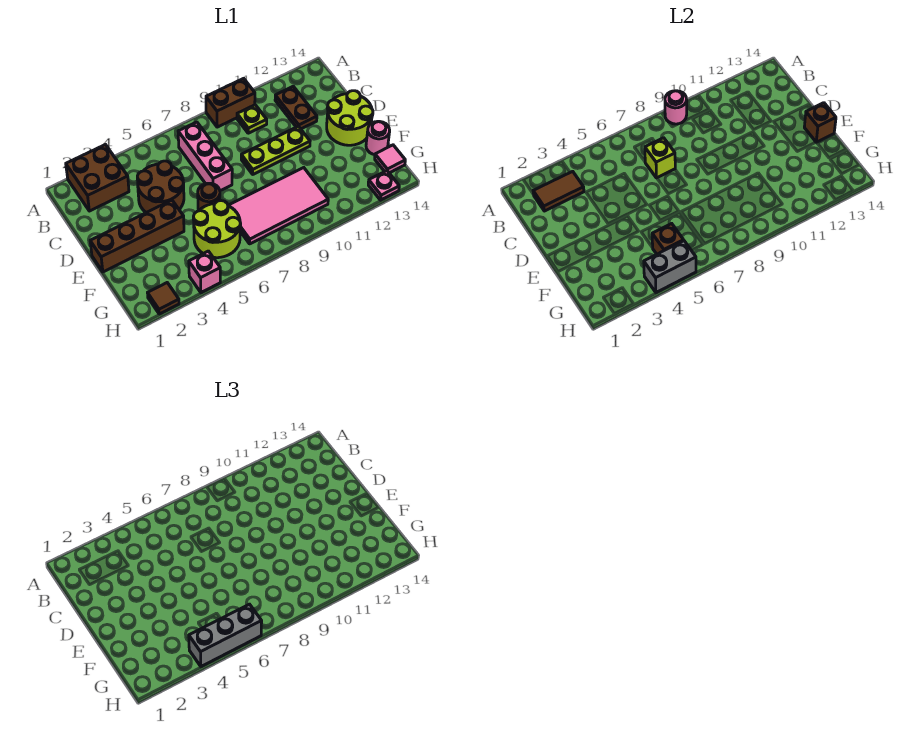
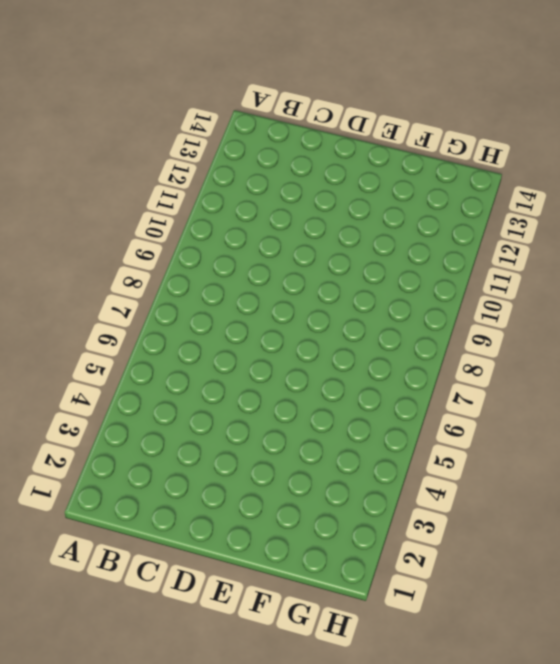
none -> brown brick A2:B3 level 1
none -> brown brick A9:A10 level 1
none -> pink brick B7:D7 level 1

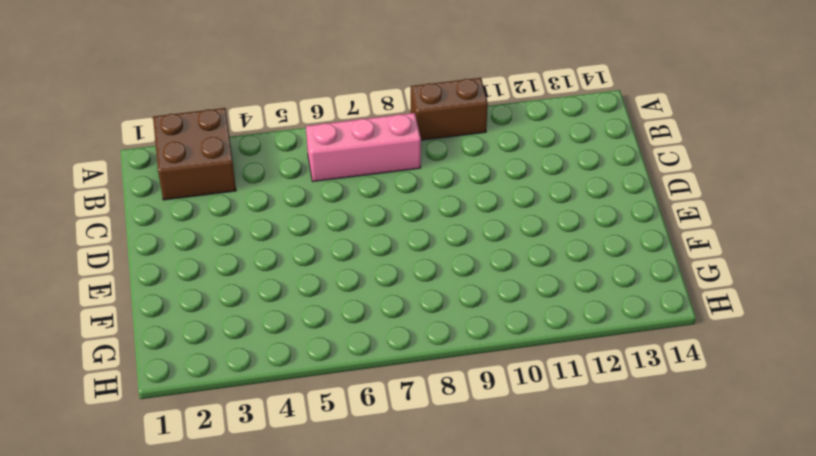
pink brick B6:B8 level 1 -> pink brick B7:D7 level 1
none -> lime plate B10 level 1
none -> brown plate B12:C12 level 1
none -> brown round brick C4:D5 level 1

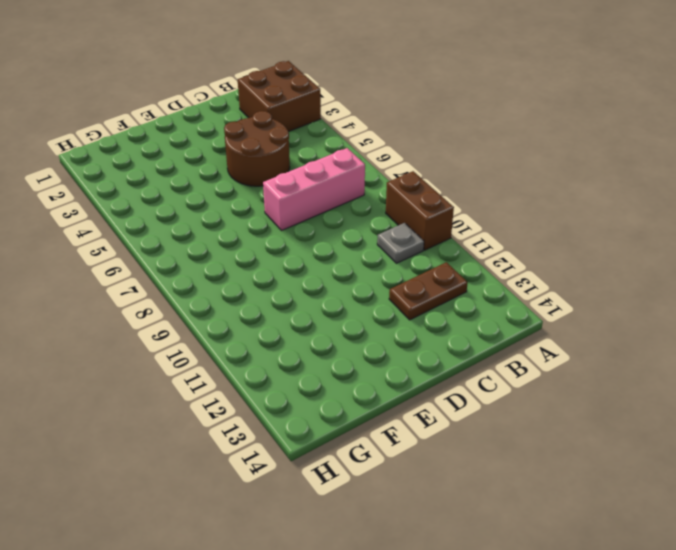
grey plate B10 level 1 -> lime plate B10 level 1
none -> lime plate D9:D11 level 1
none -> lime round brick D13:E14 level 1
none -> brown brick E1:E4 level 1

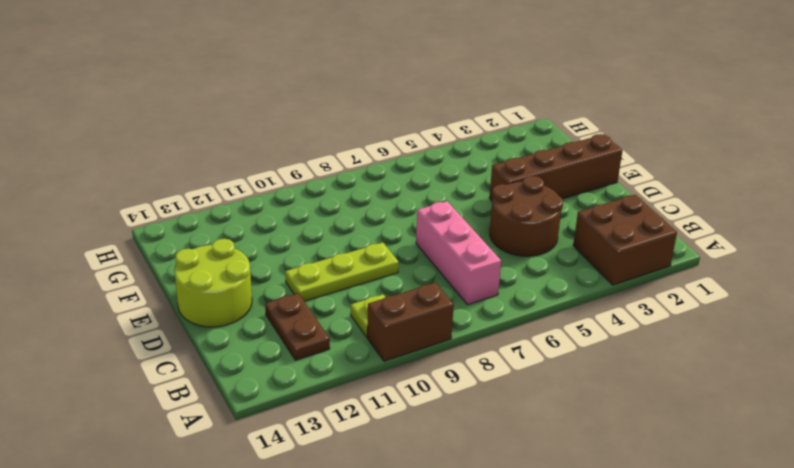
none -> brown round brick E6 level 1
none -> lime round brick F5:G6 level 1
none -> pink tile F7:G10 level 1

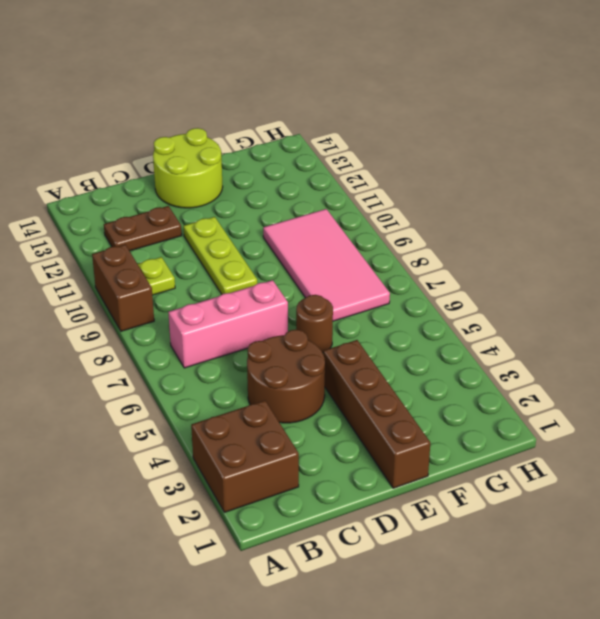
none -> lime round brick F5:G6 level 1
none -> pink round brick F14 level 1
none -> pink tile G14 level 1

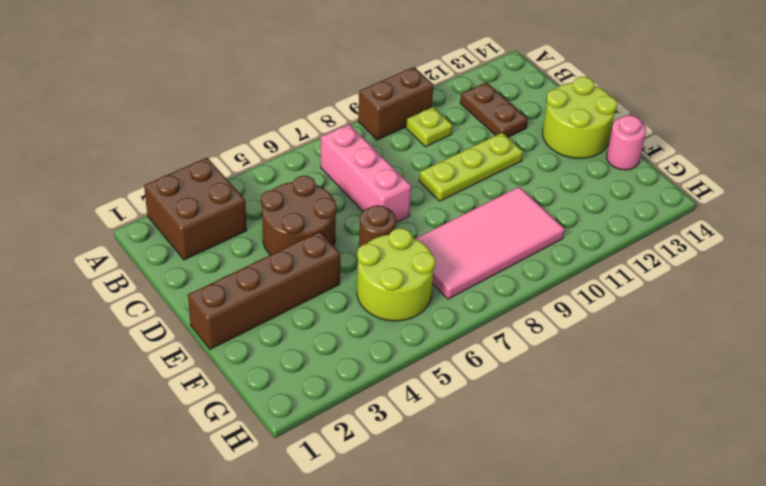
none -> pink tile G14 level 1
none -> brown tile H2 level 1
none -> pink brick H4 level 1

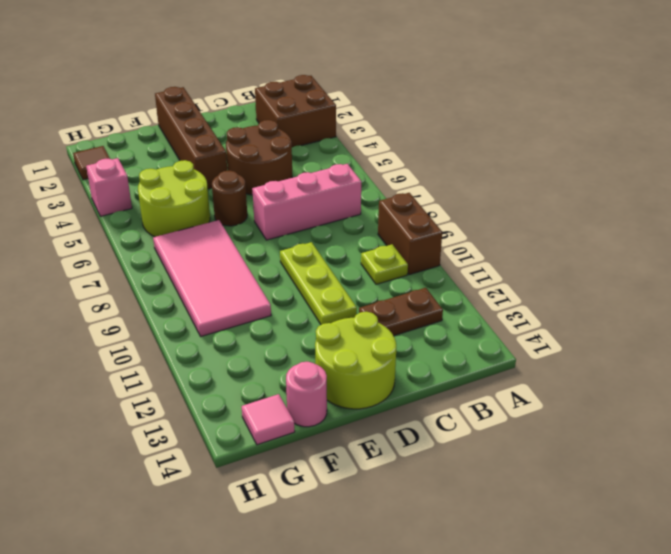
none -> pink plate H13 level 1
none -> pink round brick A9 level 2
none -> brown tile B2:B3 level 2

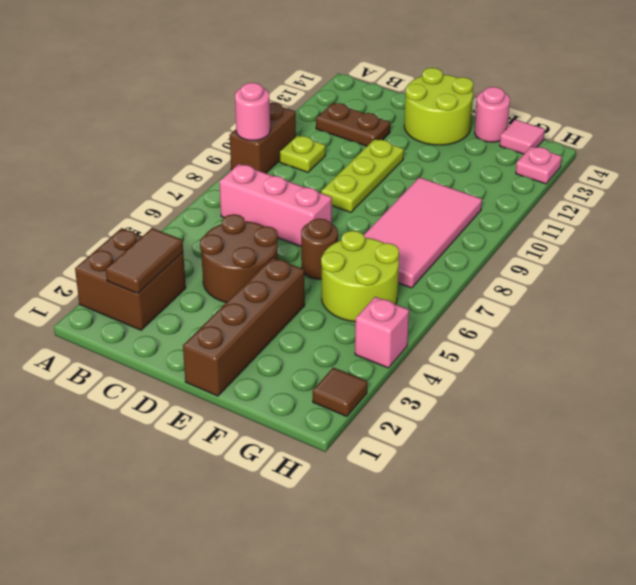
none -> lime brick C7 level 2
none -> brown brick E14 level 2
none -> brown brick G5 level 2

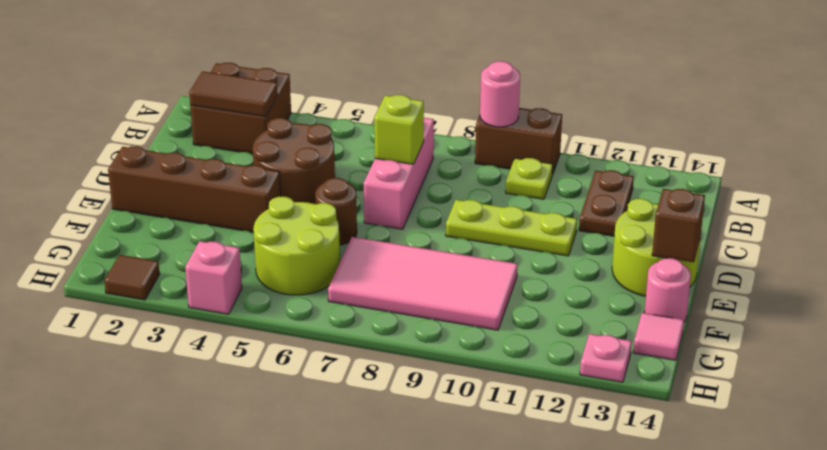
none -> brown brick G5 level 2
none -> grey brick H4:H5 level 2
none -> grey brick H4:H6 level 3

